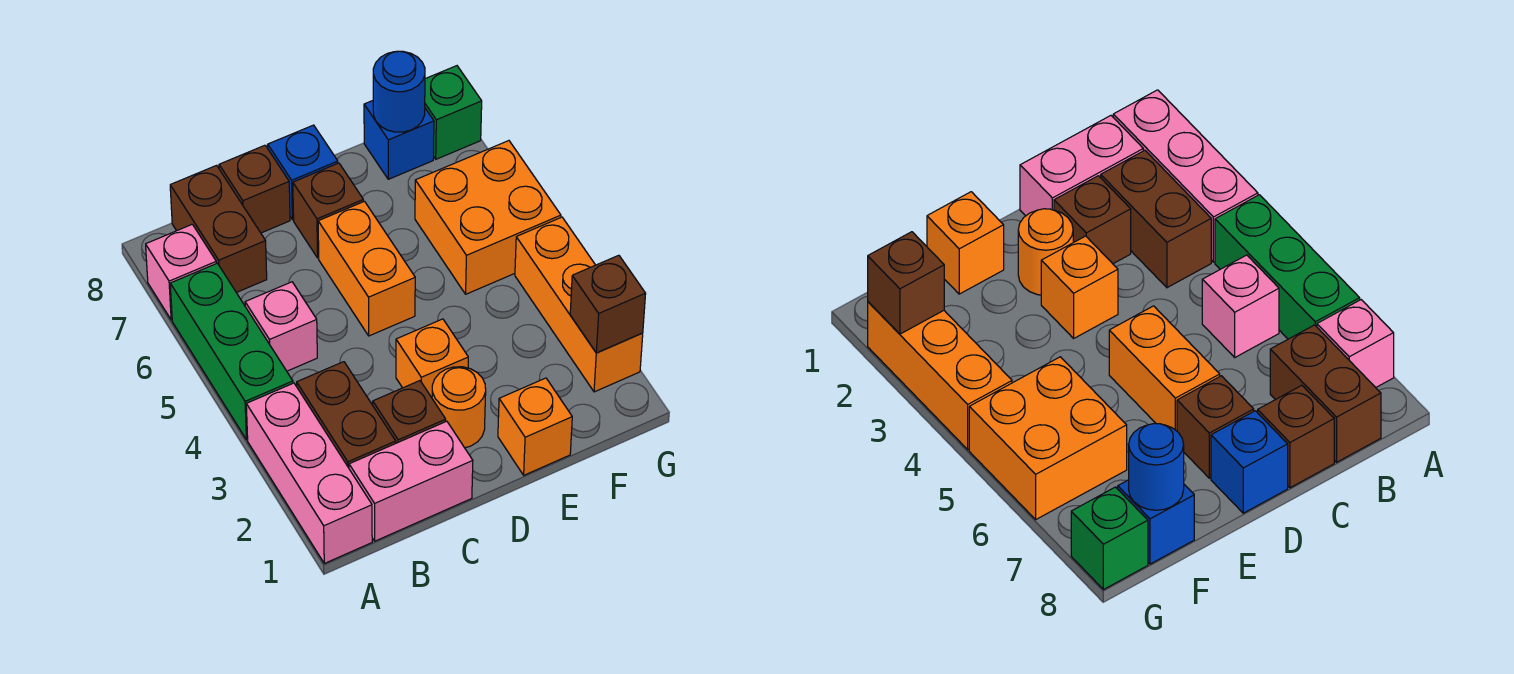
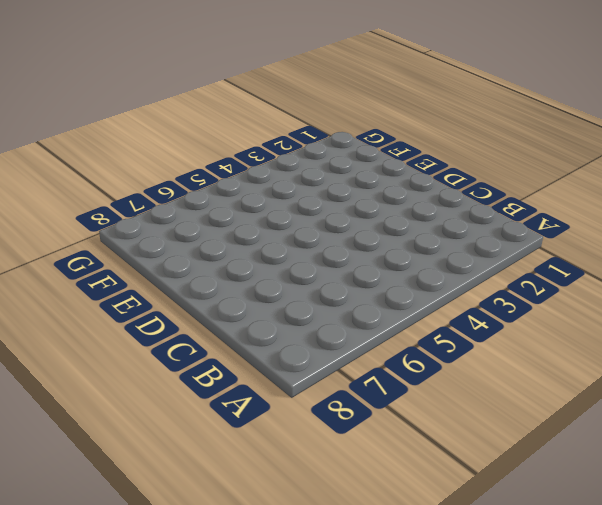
none -> pink brick A1:A3 level 1
none -> green brick A4:A6 level 1
none -> pink brick A7 level 1

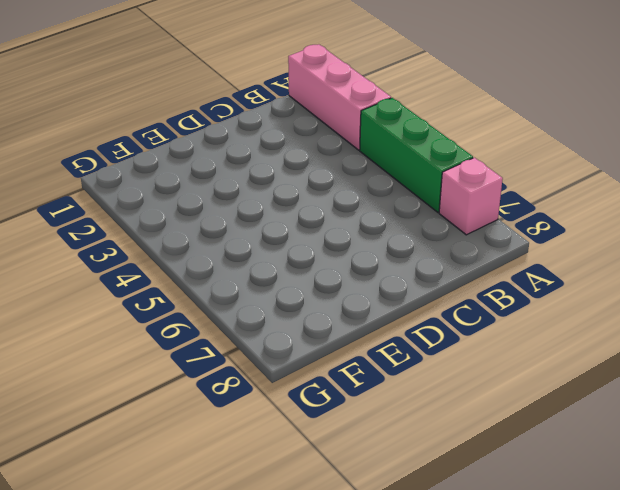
none -> pink brick B1:C1 level 1
none -> brown brick B2:B3 level 1
none -> pink brick B5 level 1

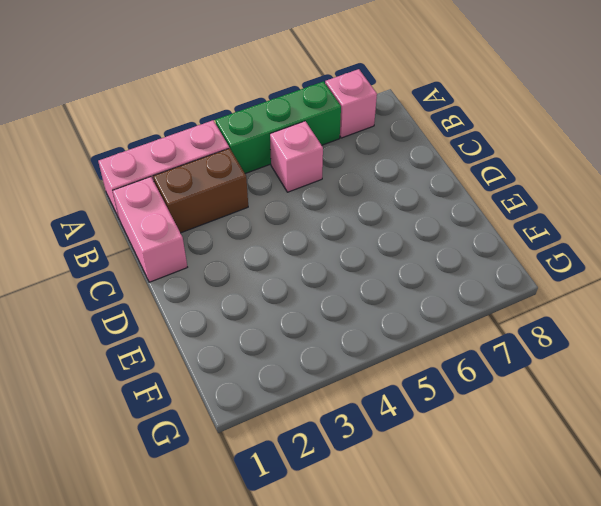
none -> brown brick B7:B8 level 1
none -> brown brick C2 level 1
none -> brown brick C8 level 1

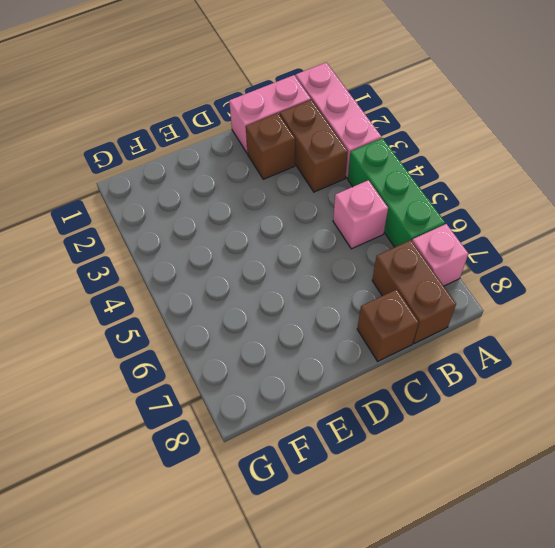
none -> orange round brick D2 level 1
none -> orange brick D3 level 1
none -> orange brick D5:D6 level 1

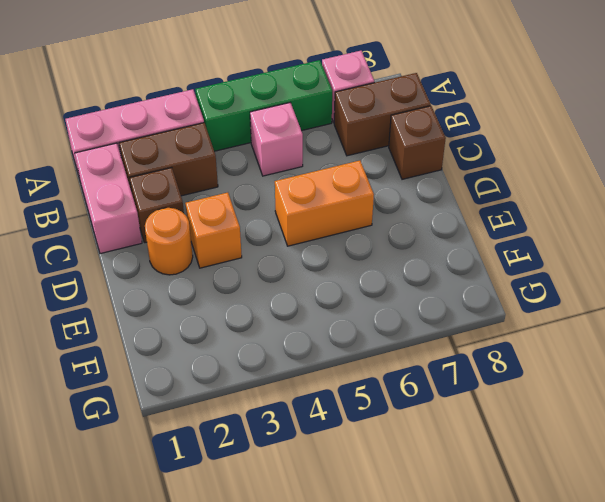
none -> brown brick D7 level 1
none -> blue brick D8 level 1
none -> orange brick E1 level 1

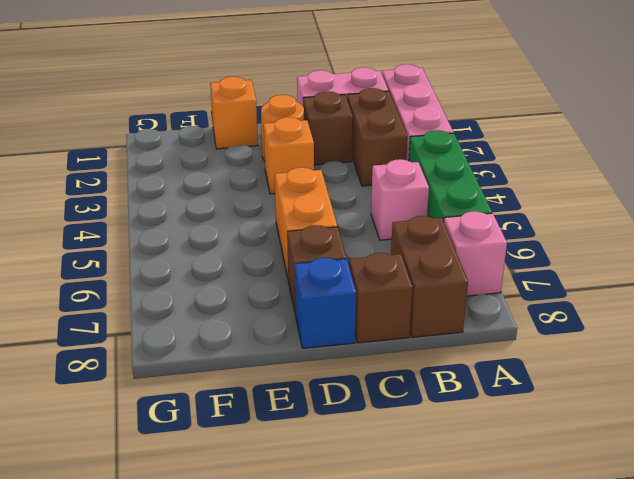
none -> orange brick F5:G6 level 1
none -> blue brick F8 level 1
none -> orange brick G2:G4 level 1

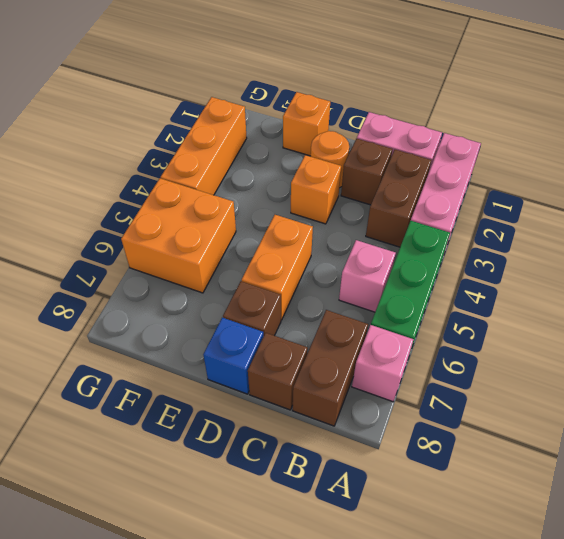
none -> blue brick F8 level 1
none -> green brick G8 level 1
none -> blue round brick F8 level 2

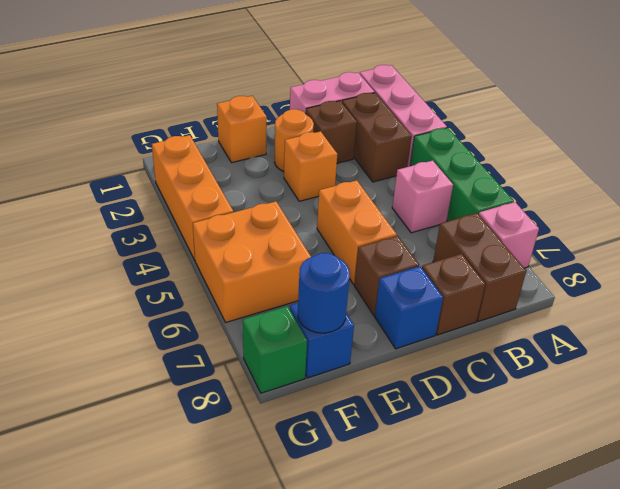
none -> brown brick G2 level 2

